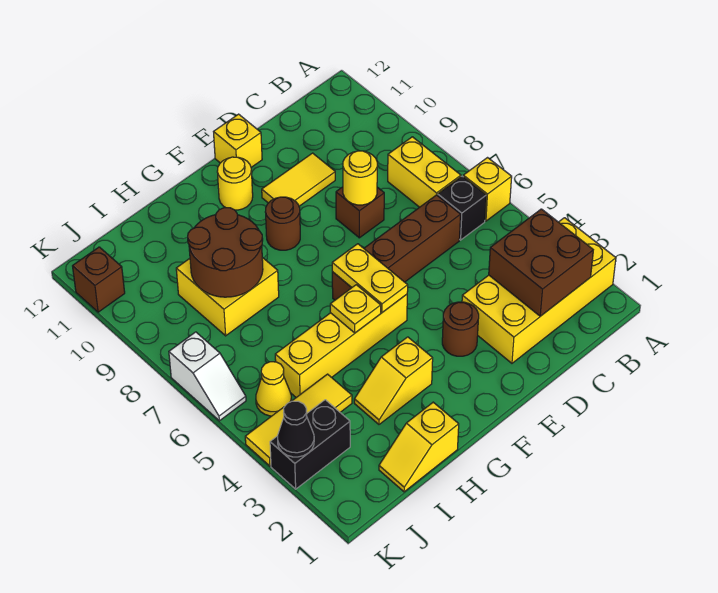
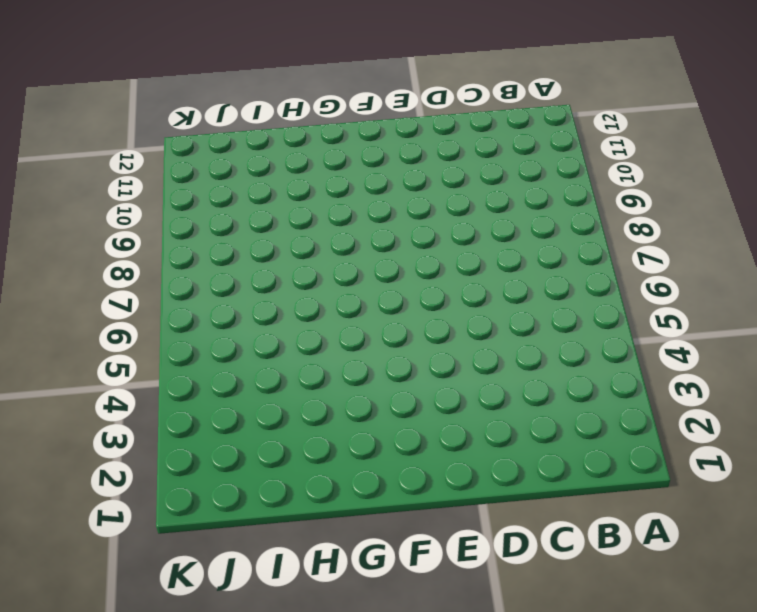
none -> yellow brick A2:D3 level 1
none -> yellow brick A6 level 1
none -> black brick B6 level 1

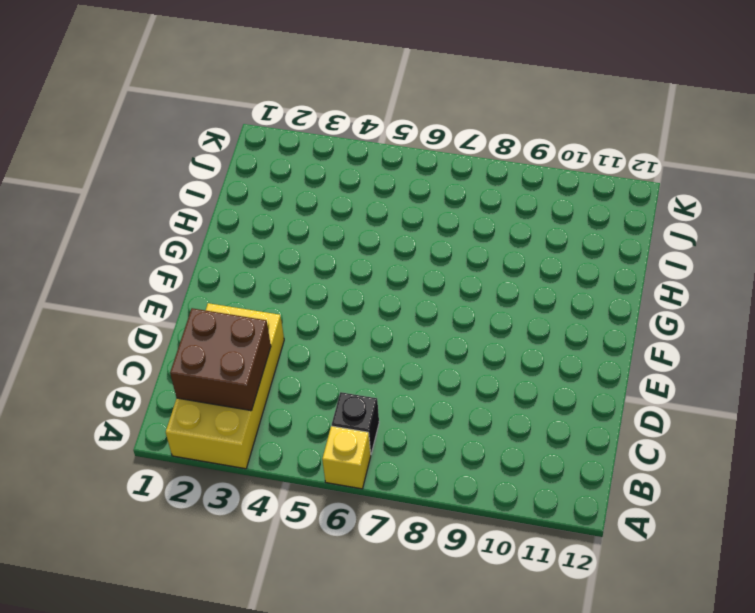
none -> yellow brick B7:B8 level 1
none -> brown brick C6:F6 level 1
none -> brown brick D8 level 1

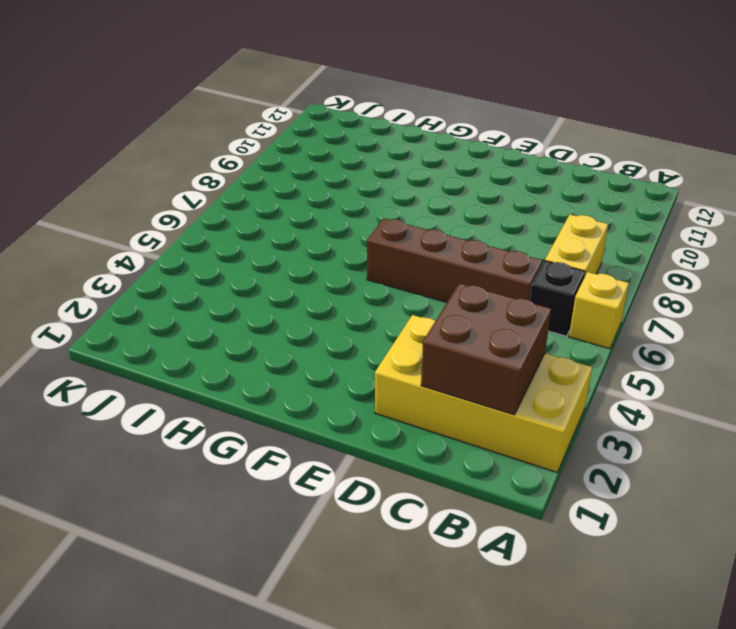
none -> brown brick D8 level 1
none -> yellow tile D10:E10 level 1
none -> brown round brick E3 level 1

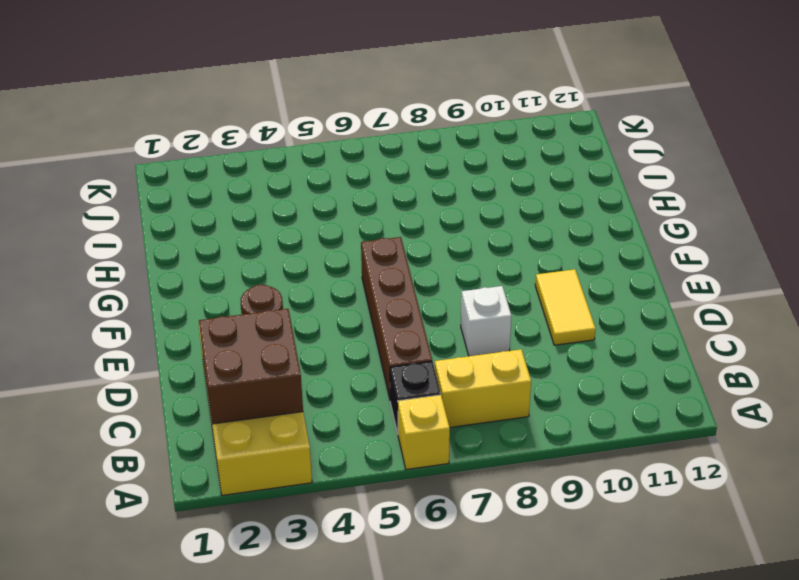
white brick D8 level 1 -> brown brick D8 level 1
none -> yellow brick E12 level 1
none -> yellow brick F5:I5 level 1
none -> brown round brick F9 level 1

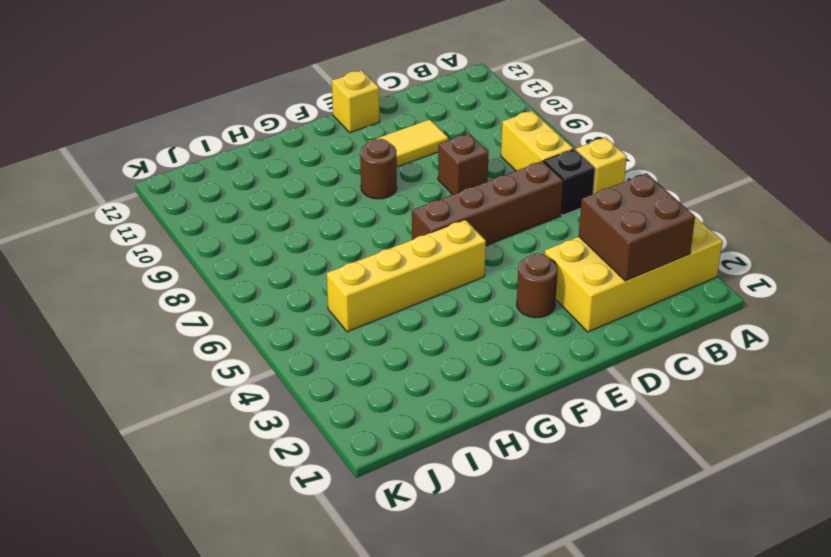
none -> yellow round brick F11 level 1
none -> yellow slope G3:H3 level 1 top G
none -> yellow slope H1:I1 level 1 top H

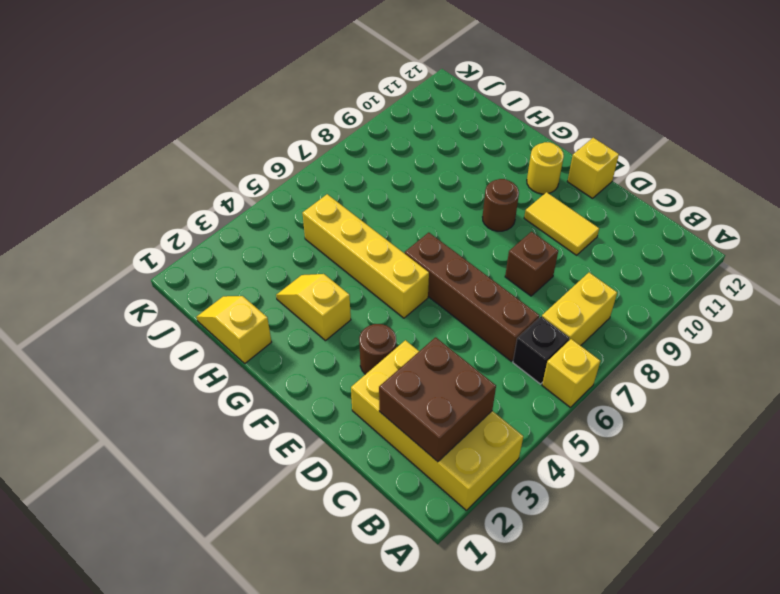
none -> yellow brick H8:I9 level 1
none -> yellow tile I4:K4 level 1
none -> black brick J3:K3 level 1

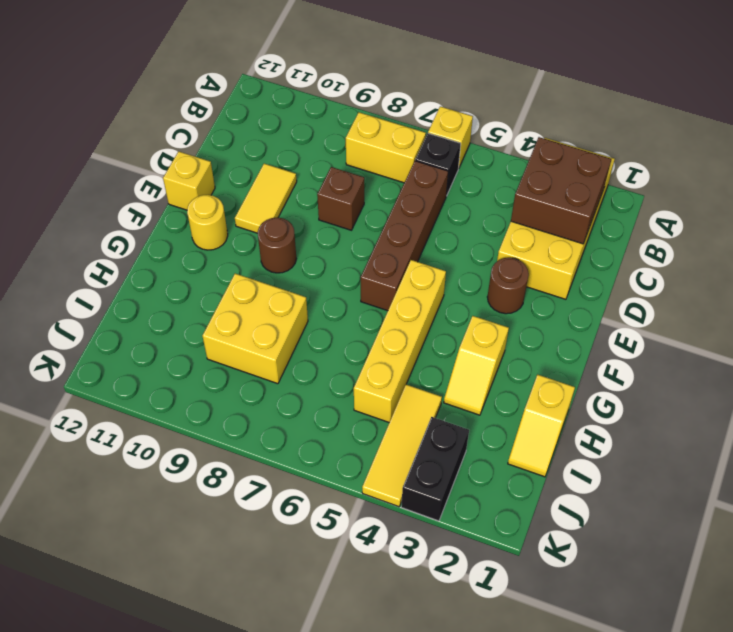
none -> yellow cone J5 level 1
none -> white slope K6:K7 level 1 top 7
none -> brown brick K11 level 1

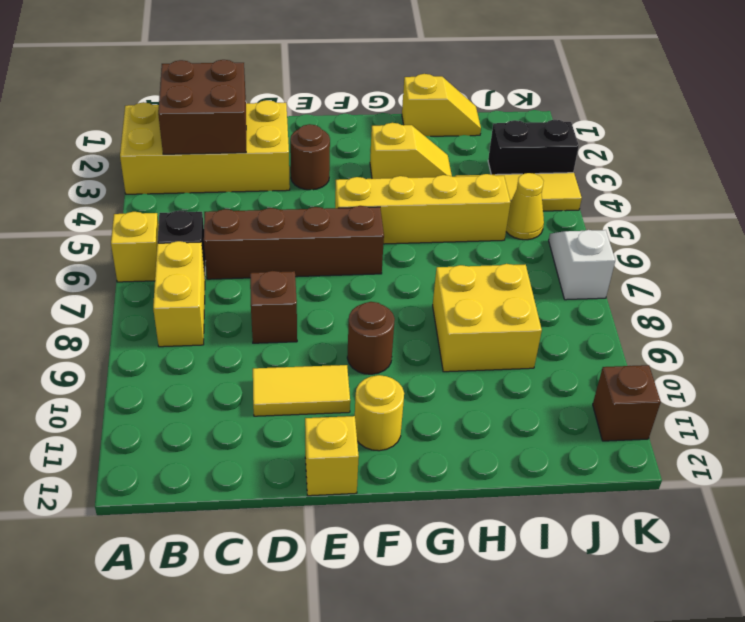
none -> yellow round brick D8 level 2
none -> yellow plate F5:F6 level 2
none -> yellow plate G5 level 2

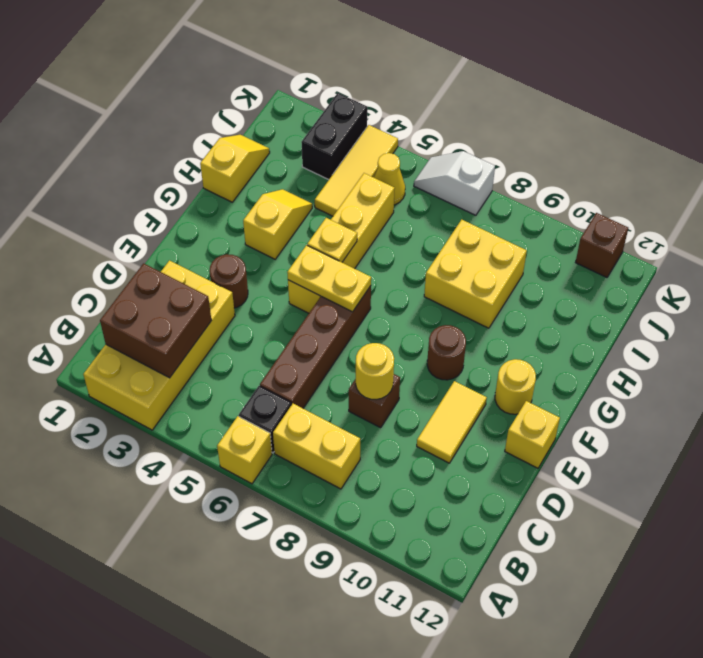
none -> brown round brick H8:I9 level 2
none -> black cone K3 level 2

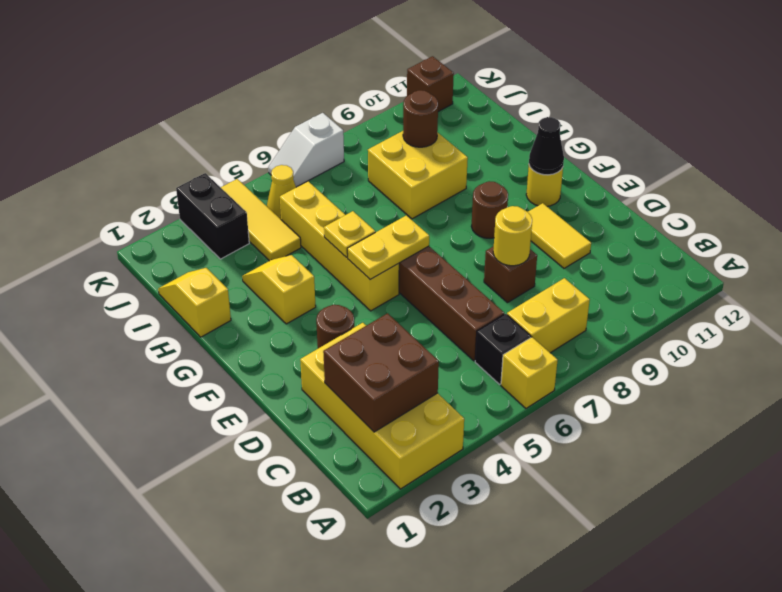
black cone F11 level 2 -> black cone K3 level 2
brown round brick I9 level 2 -> brown round brick H8:I9 level 2
none -> yellow brick E12 level 1

